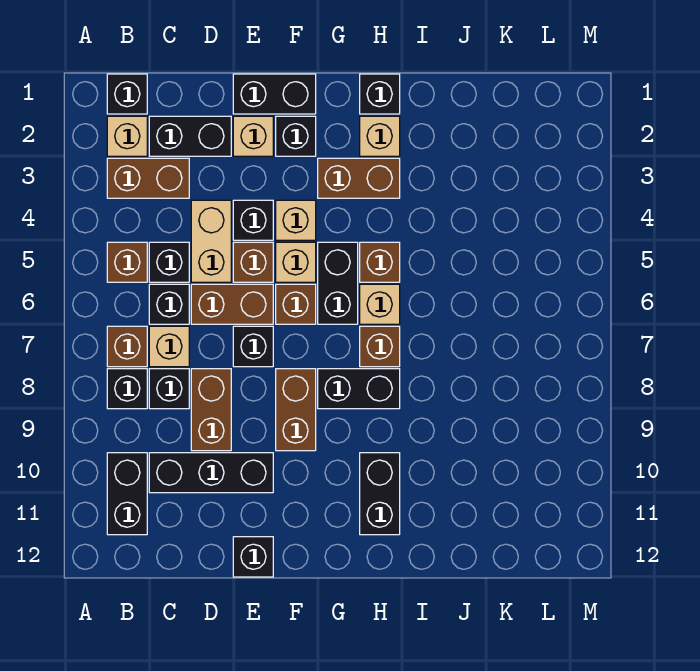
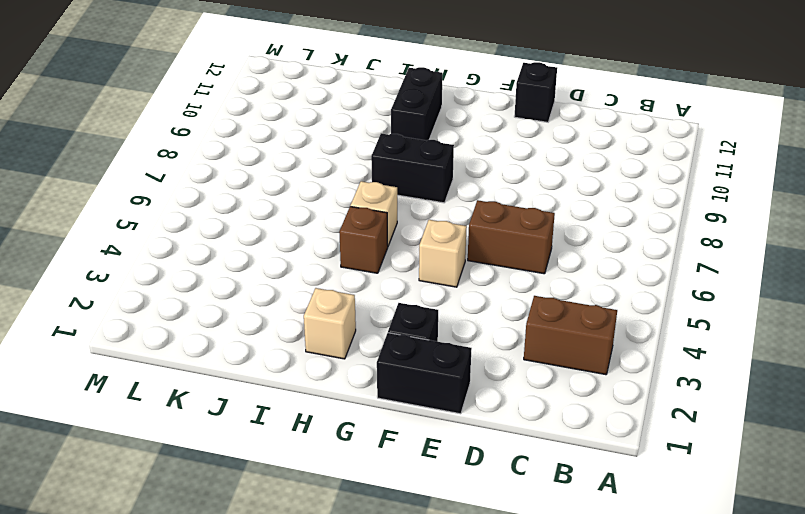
none -> black brick B1 level 1
none -> tan brick B2 level 1
none -> brown brick B5 level 1
none -> brown brick B7 level 1

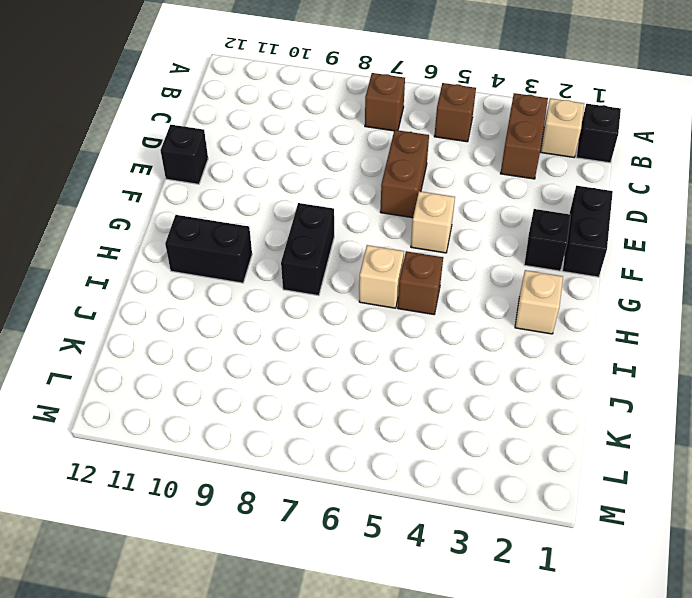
none -> black brick B8 level 1
none -> black brick B10:B11 level 1
none -> black brick C2:D2 level 1
none -> black brick C5 level 1

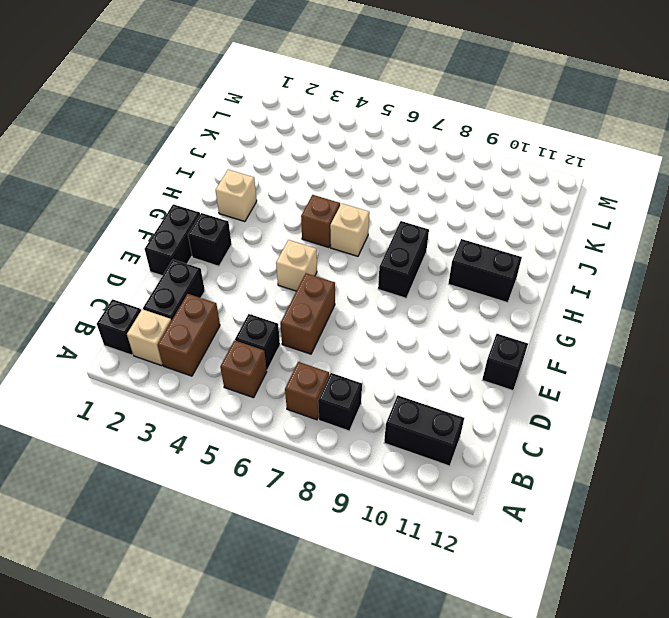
none -> black brick C6 level 1
none -> tan brick C7 level 1
none -> black brick C8 level 1
none -> black brick C10:E10 level 1

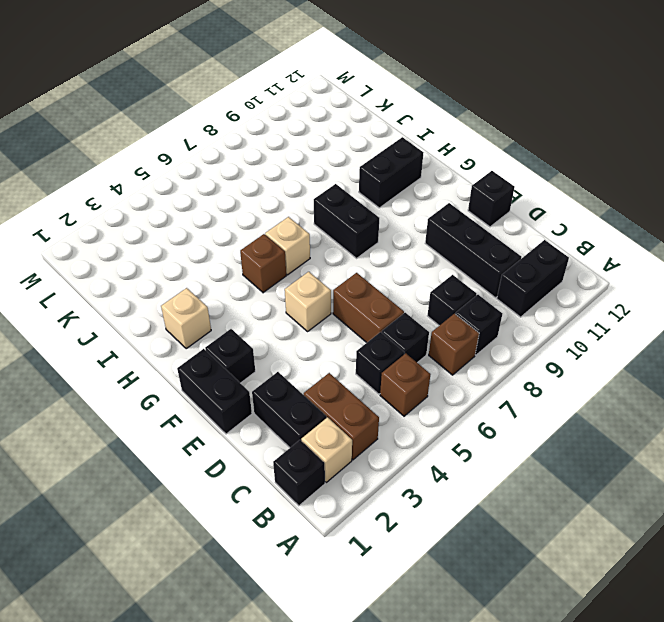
none -> tan brick C7 level 1
none -> tan brick D4:D5 level 1
none -> brown brick D8:D9 level 1
none -> tan brick E2 level 1

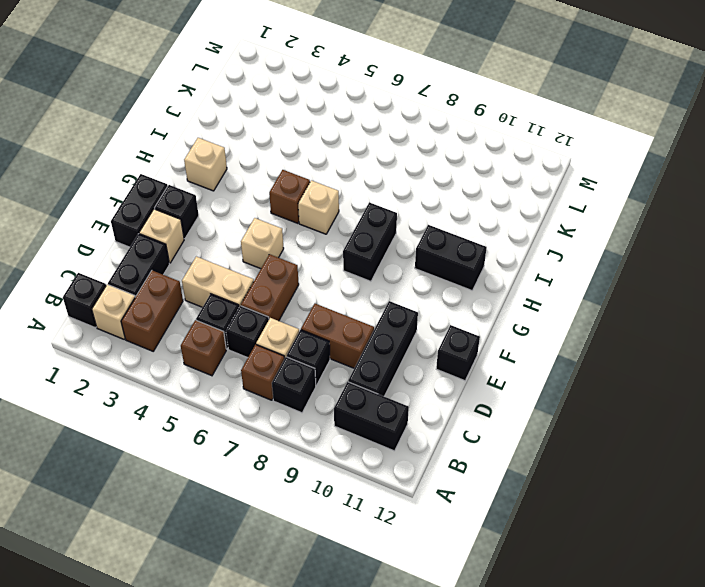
none -> black brick E4 level 1
none -> brown brick E5 level 1
none -> black brick E7 level 1
none -> tan brick F4 level 1

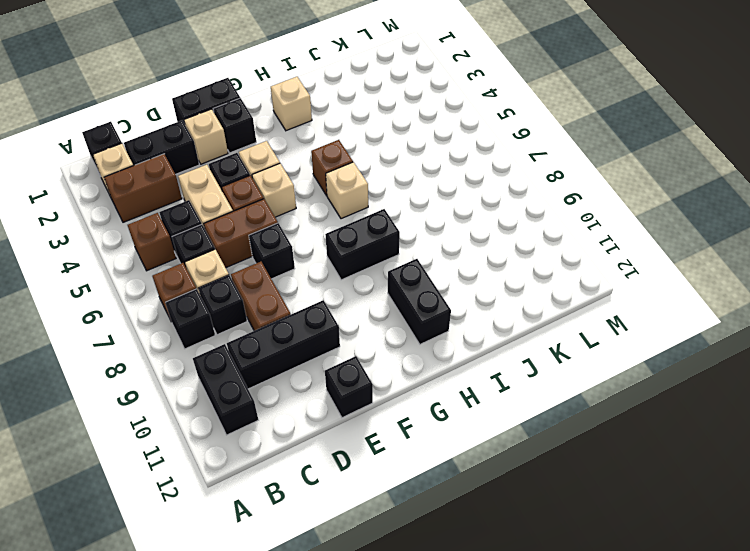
none -> brown brick F6 level 1
none -> brown brick F8:F9 level 1
none -> brown brick G3:H3 level 1
none -> black brick G5:G6 level 1

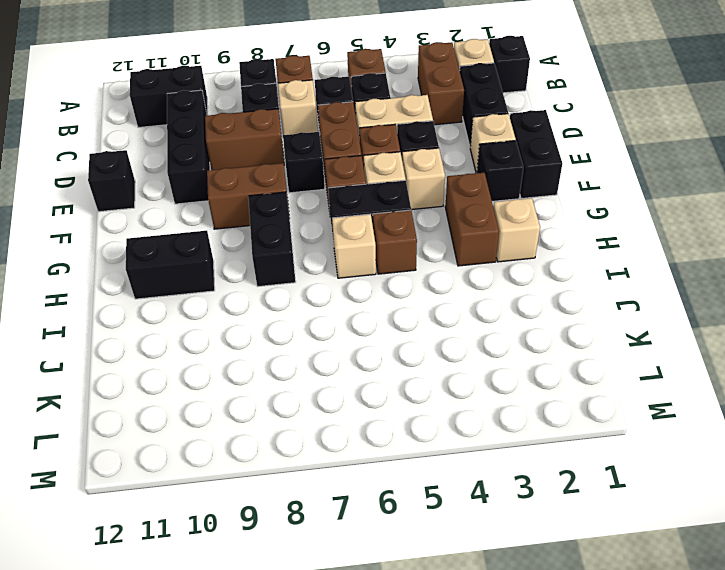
none -> black brick H1 level 1
none -> brown brick H7 level 1

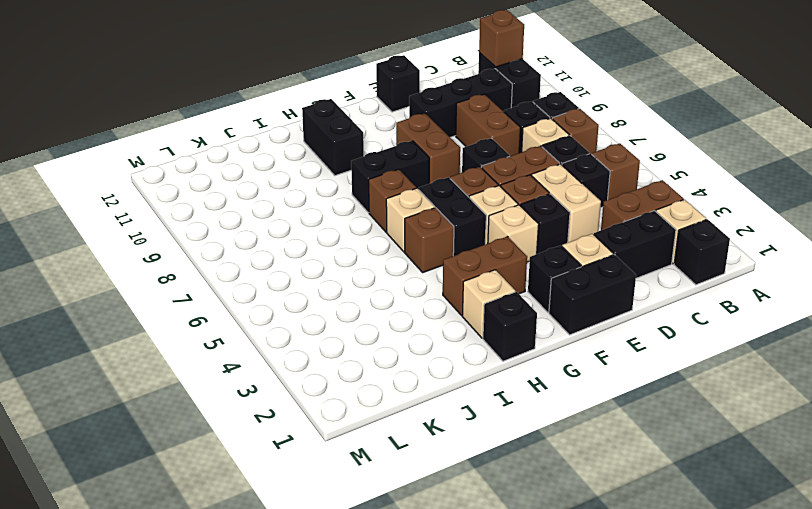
brown brick B11 level 2 -> none

